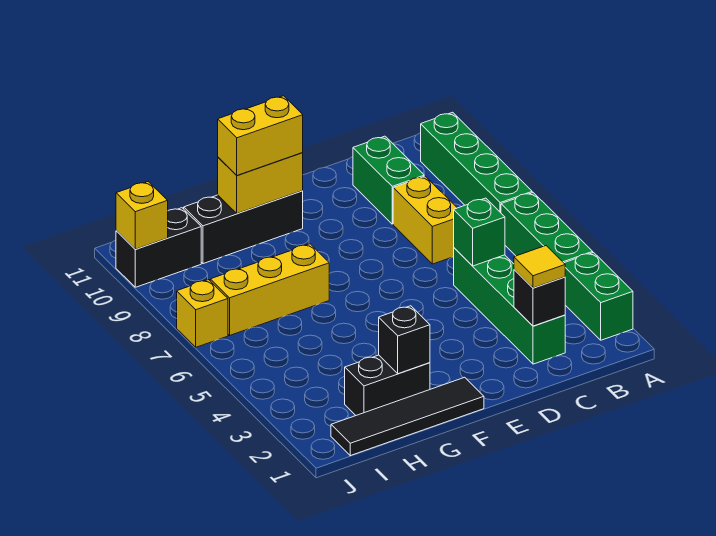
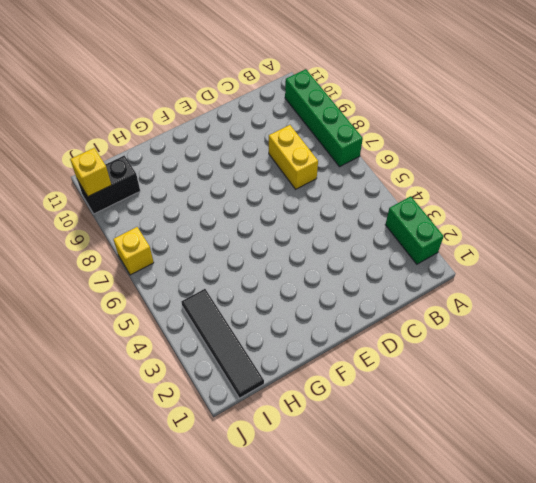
black tile I1:I4 level 1 -> black tile F1:I1 level 1
none -> green brick A4:A6 level 1
none -> green brick C2:C5 level 1
none -> green brick C9:C10 level 1

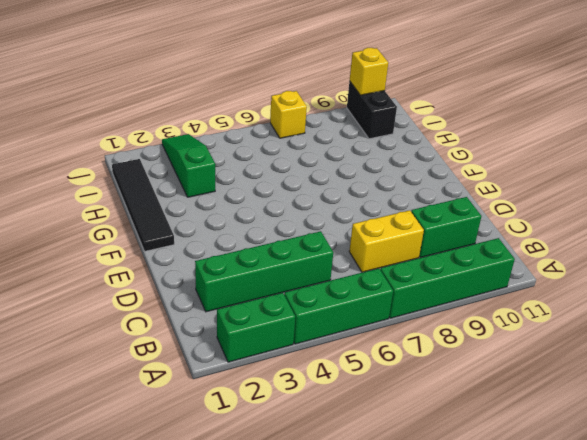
green slope H3:J3 level 1 top H -> none
none -> black brick F10:H10 level 1
none -> black brick G2:H2 level 1
none -> yellow brick G7:I7 level 1

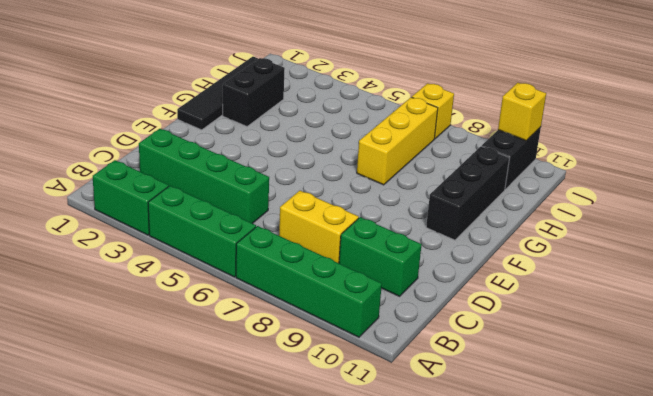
none -> black brick C2 level 2
none -> green brick C5 level 2
none -> yellow brick F10:G10 level 2

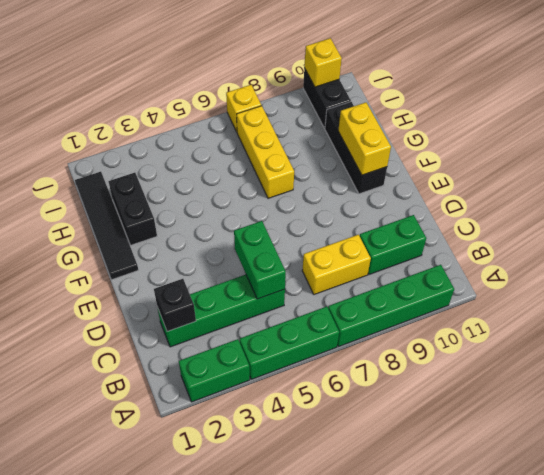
green brick C5:D5 level 2 -> green brick C5 level 2
none -> black brick G2 level 2
none -> yellow tile C2 level 3
none -> yellow brick F10:G10 level 3

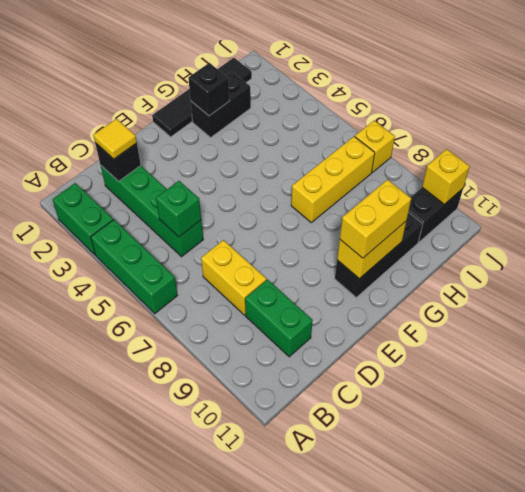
none -> green brick A7:A10 level 1

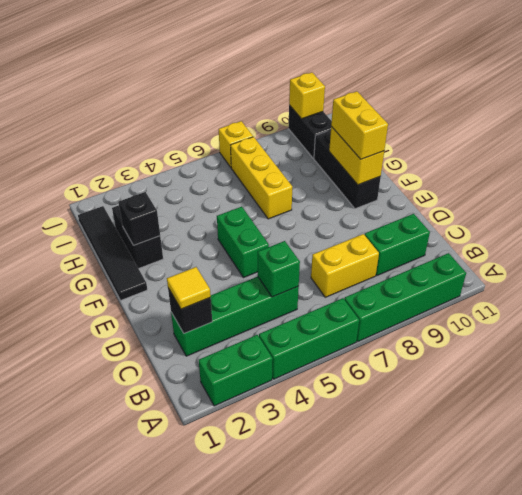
green brick E5:F5 level 1 -> none

